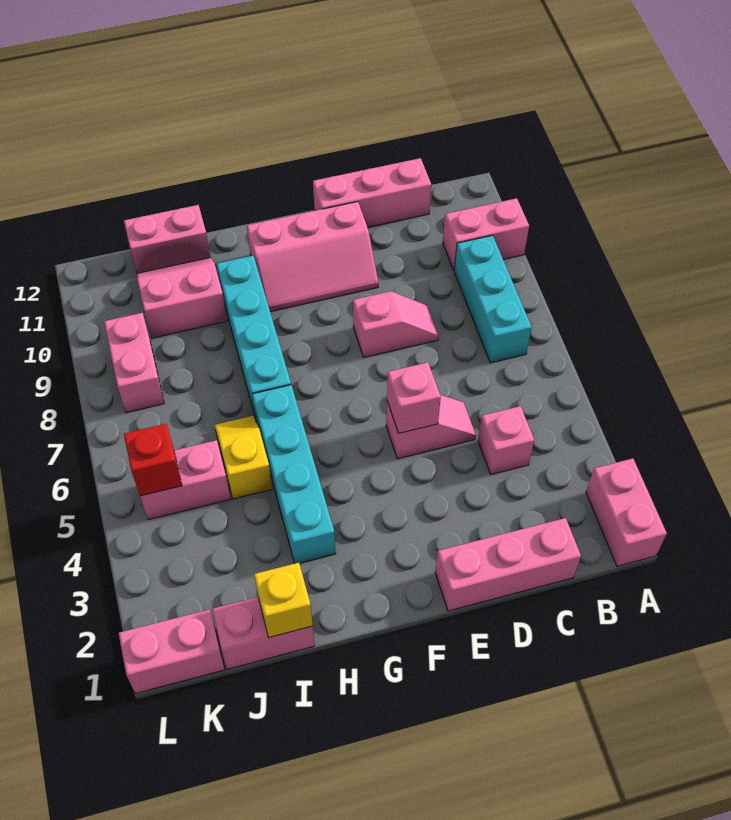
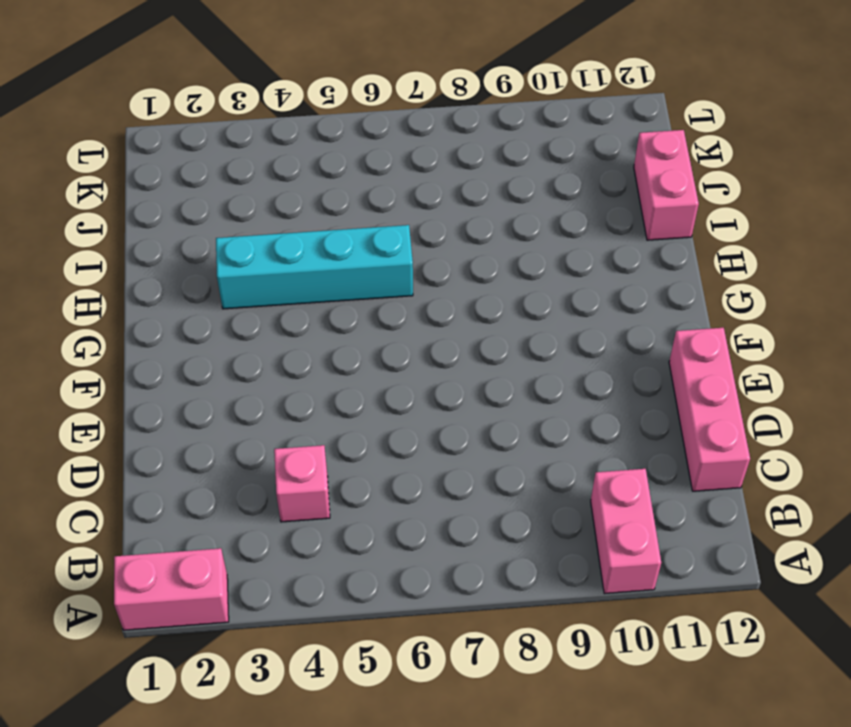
none -> cyan brick B7:B9 level 1
none -> pink brick C1:E1 level 1
none -> pink slope D5:E5 level 1 top E

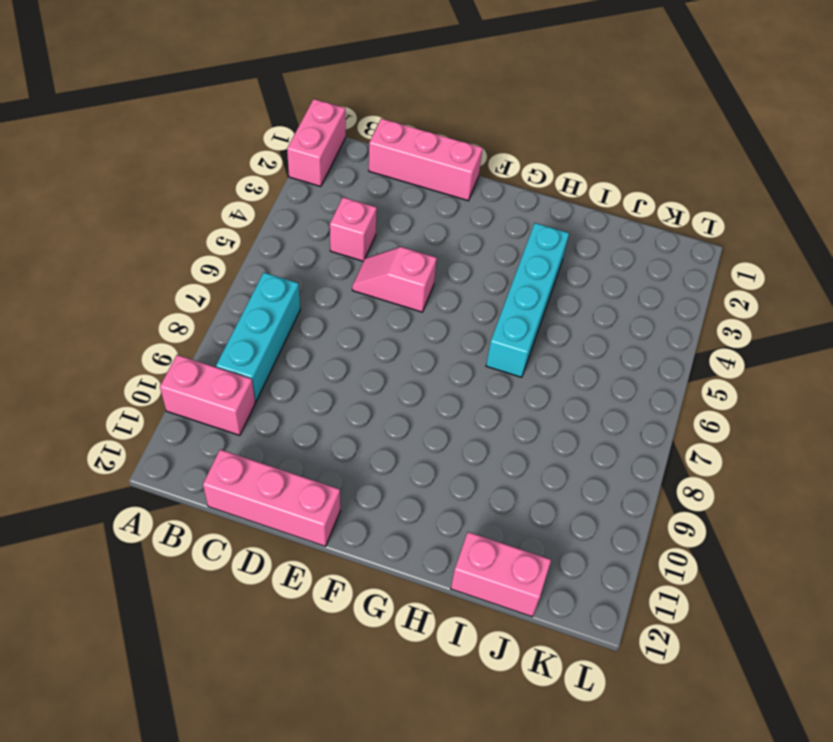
none -> pink slope D8:E8 level 1 top E
none -> pink slope E10:G11 level 1 top 11
none -> cyan brick H7:H10 level 1

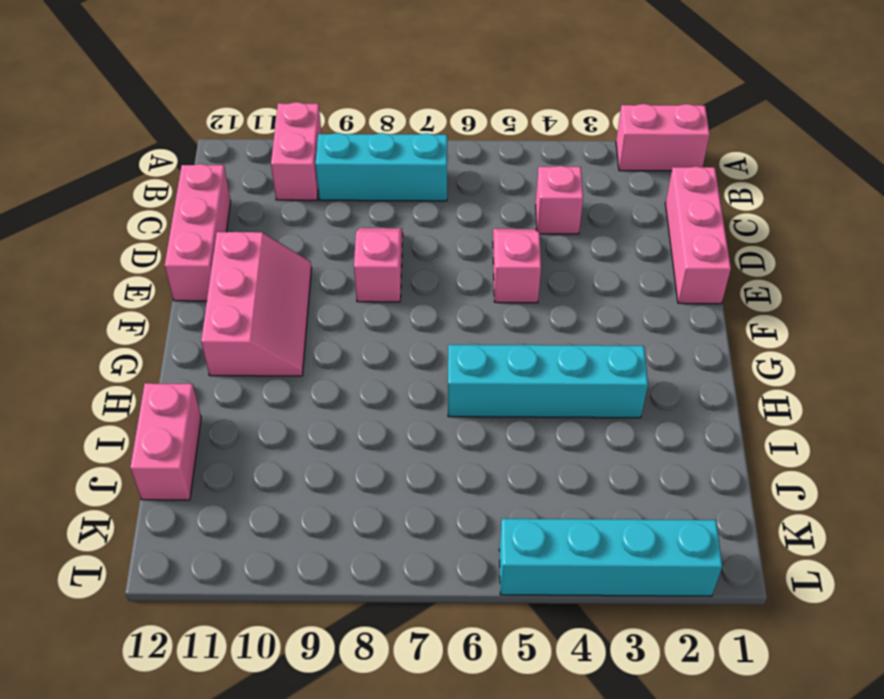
cyan brick L2:L5 level 1 -> cyan brick H7:H10 level 1
none -> pink brick I1:J1 level 1
none -> yellow slope I5:I6 level 1 top 5
none -> pink slope I10:J11 level 1 top 10

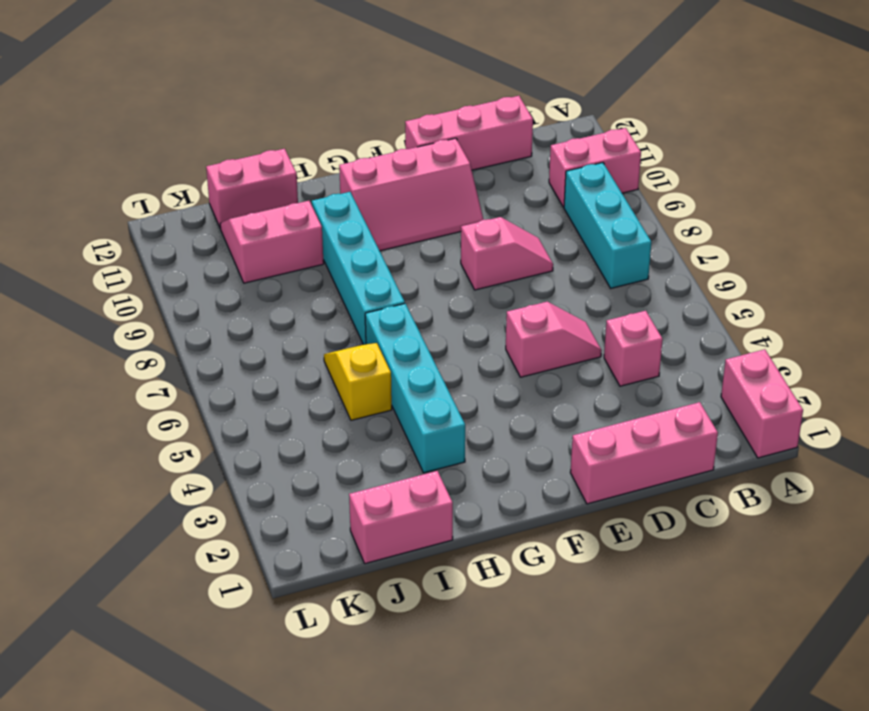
none -> pink brick J5:K5 level 1
none -> pink brick K1:L1 level 1
none -> pink brick K8:K9 level 1

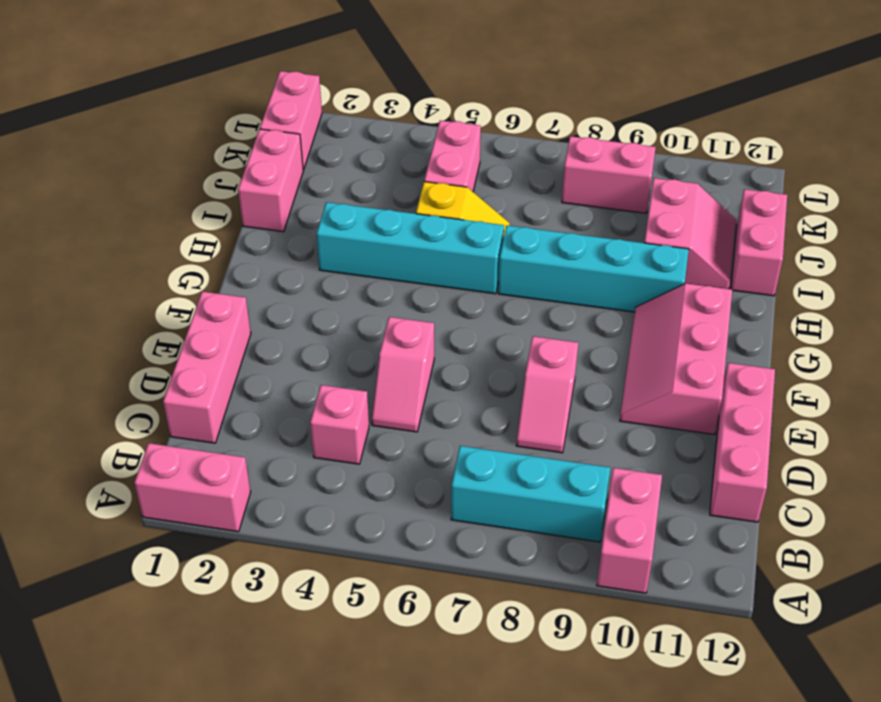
none -> pink brick E5 level 2
none -> yellow brick I1 level 2
none -> red brick K5 level 2

